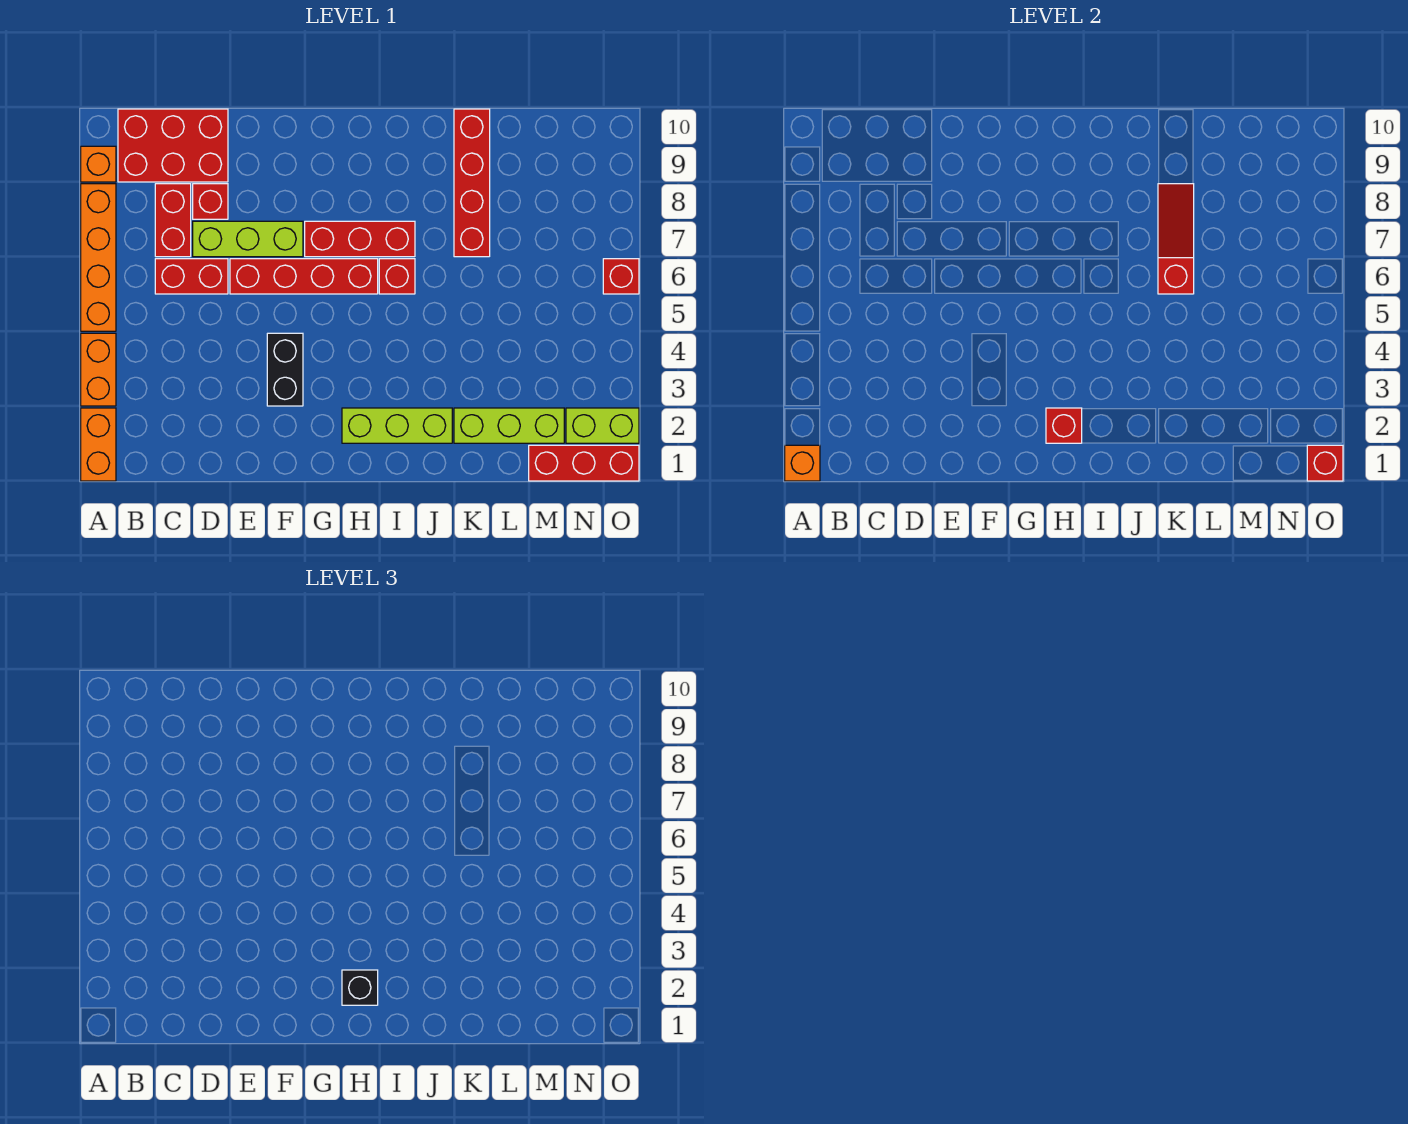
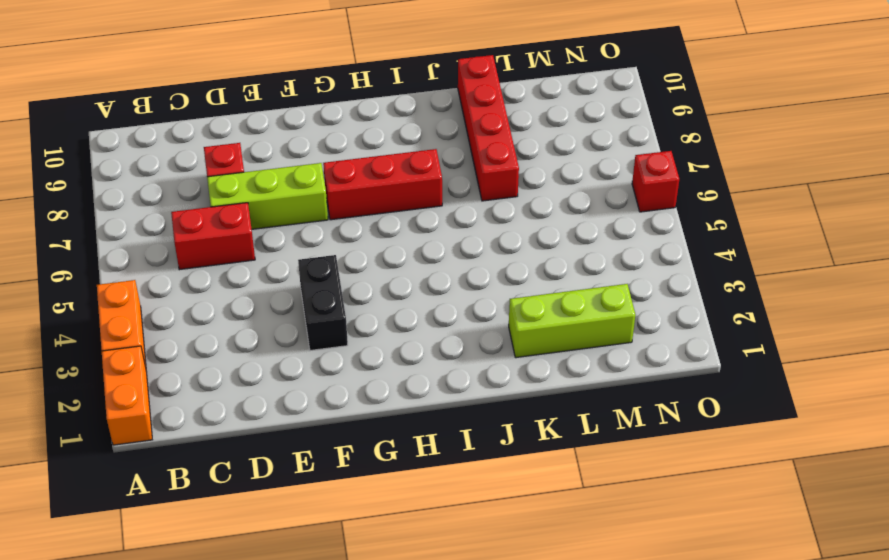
none -> orange brick A5:A8 level 1
none -> orange brick A9 level 1
none -> red brick B9:D10 level 1

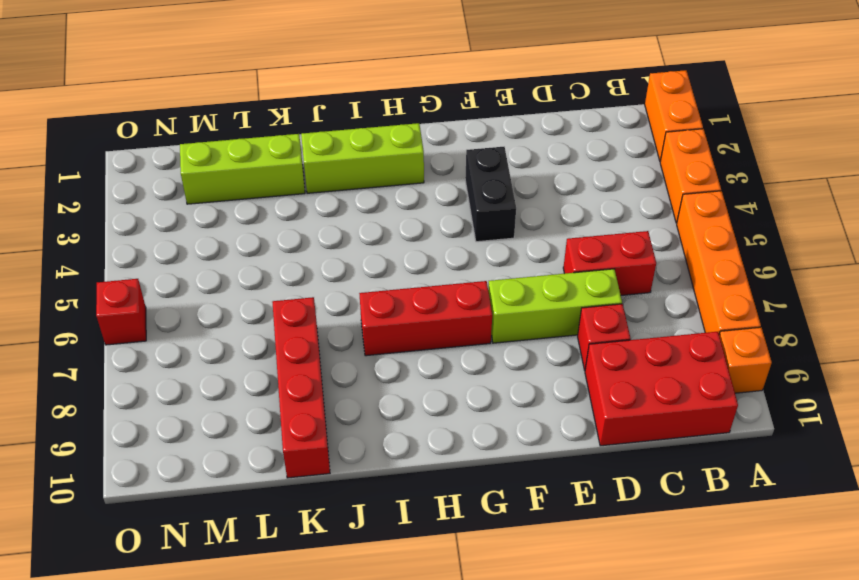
none -> red brick C7:C8 level 1
none -> red brick E6:H6 level 1
none -> red brick I6 level 1

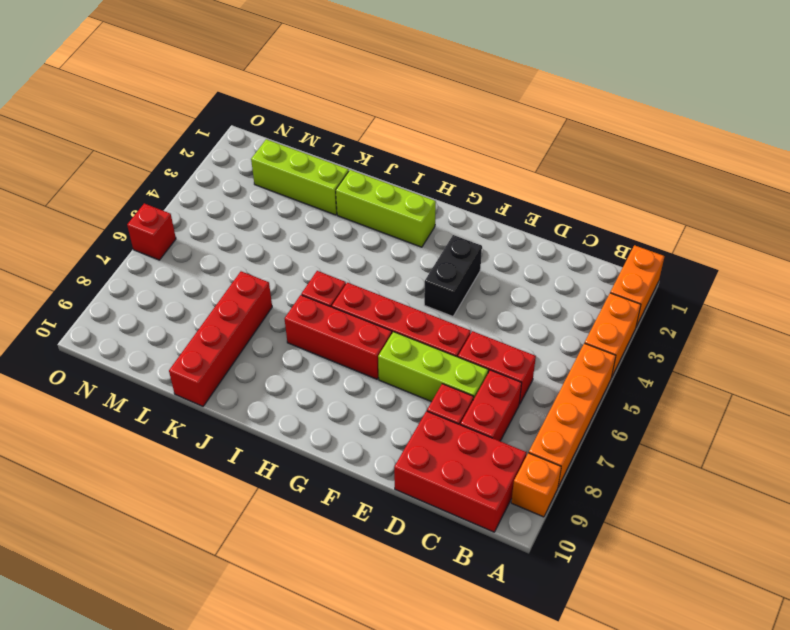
none -> red brick M1:O1 level 1
none -> lime brick N2:O2 level 1
none -> orange brick A1 level 2

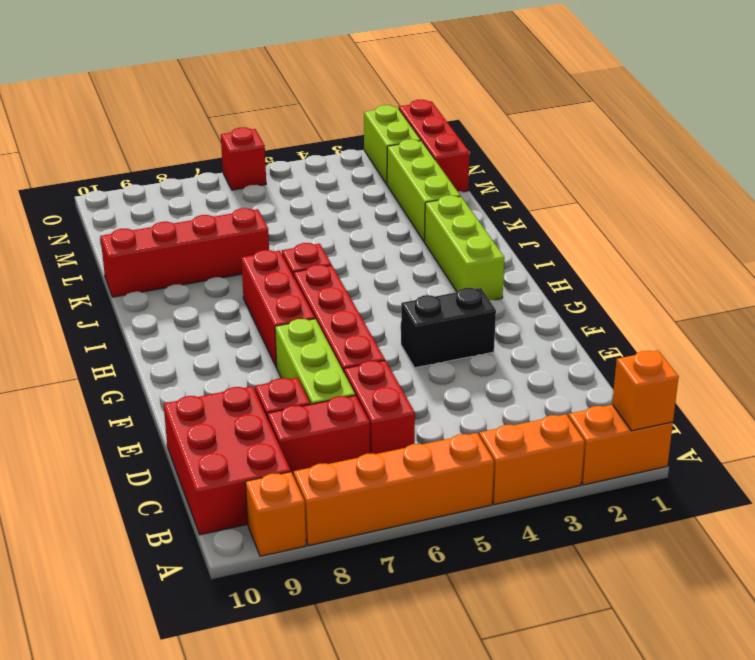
none -> red brick H2 level 2
none -> red slope K6:K8 level 2 top 6
none -> red brick O1 level 2

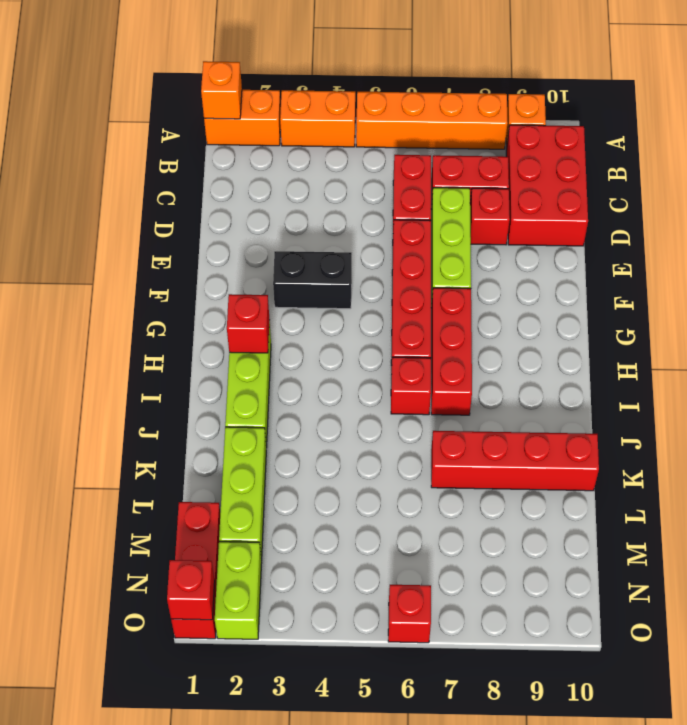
none -> red slope K6:K8 level 2 top 6
none -> black brick H2 level 3

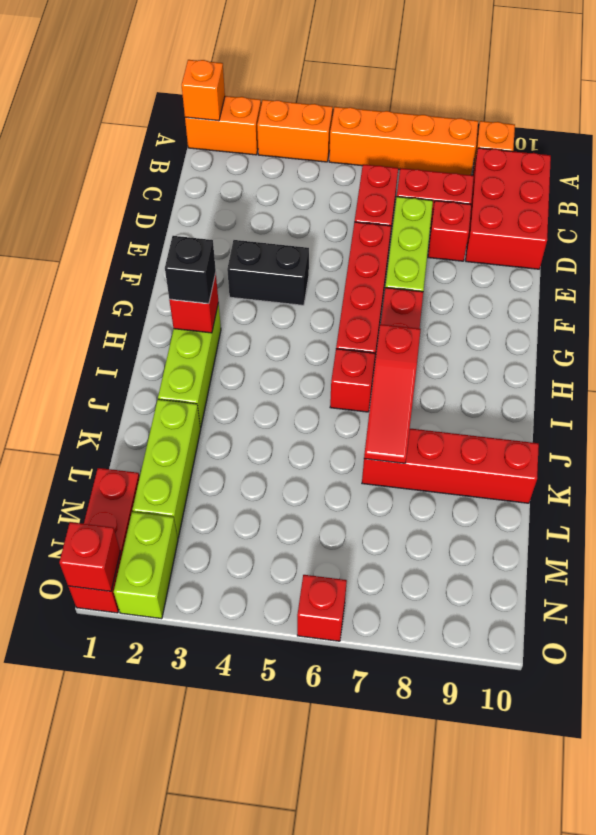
red slope I7:K7 level 2 top I -> red slope K6:K8 level 2 top 6

